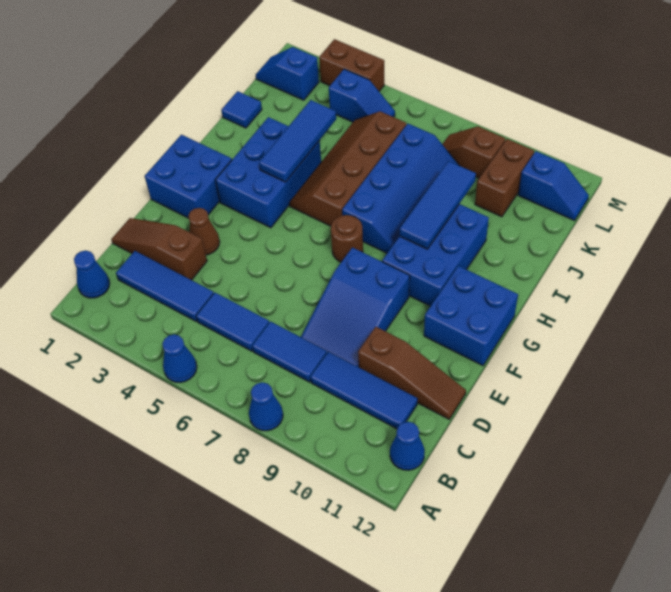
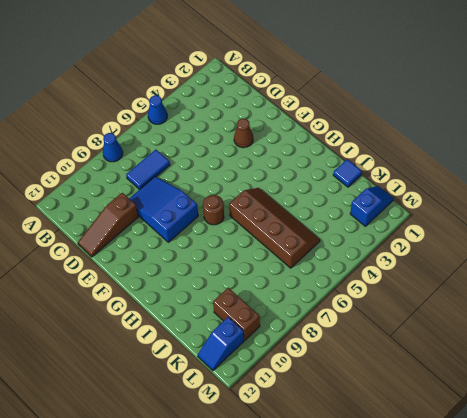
none -> blue cone B1 level 1
none -> blue cone B12 level 1
none -> blue tile C2:C4 level 1

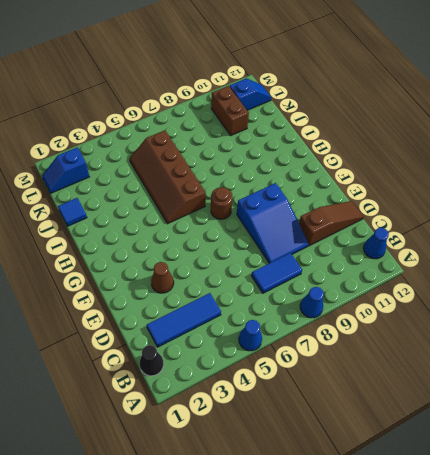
black cone B1 level 1 -> blue cone B1 level 1
none -> blue tile C5:C6 level 1
none -> blue tile C9:C11 level 1
none -> brown slope D1:D3 level 1 top 3

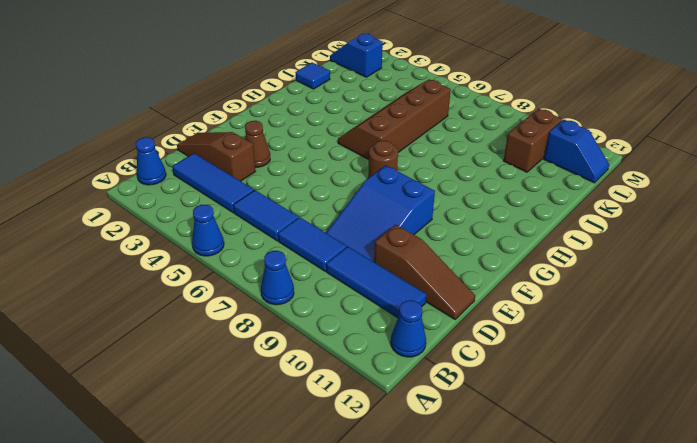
none -> blue brick F1:G2 level 1
none -> blue brick F11:G12 level 1
none -> blue brick G3:I4 level 1

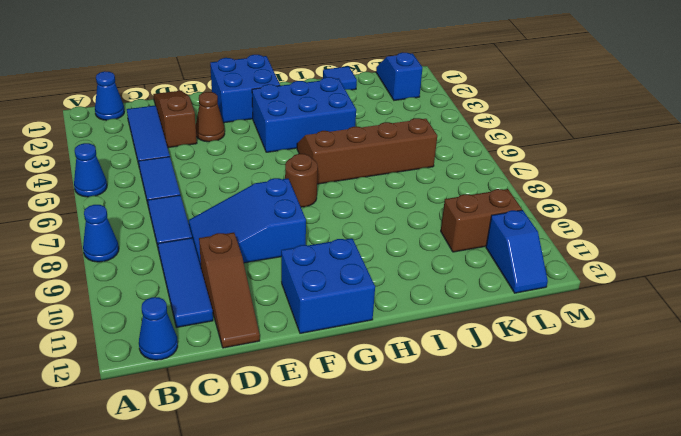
none -> blue brick G9:I10 level 1
none -> blue slope H7:K8 level 1 top 7
none -> blue slope L4:L5 level 1 top 4

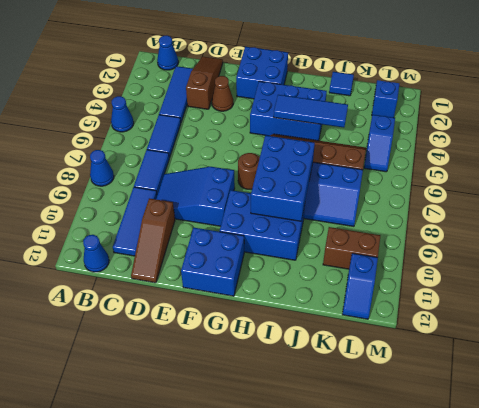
blue brick H7:I9 level 2 -> blue tile H9:J9 level 2
none -> brown slope L8:L9 level 1 top 9
none -> brown brick M3:M4 level 1

